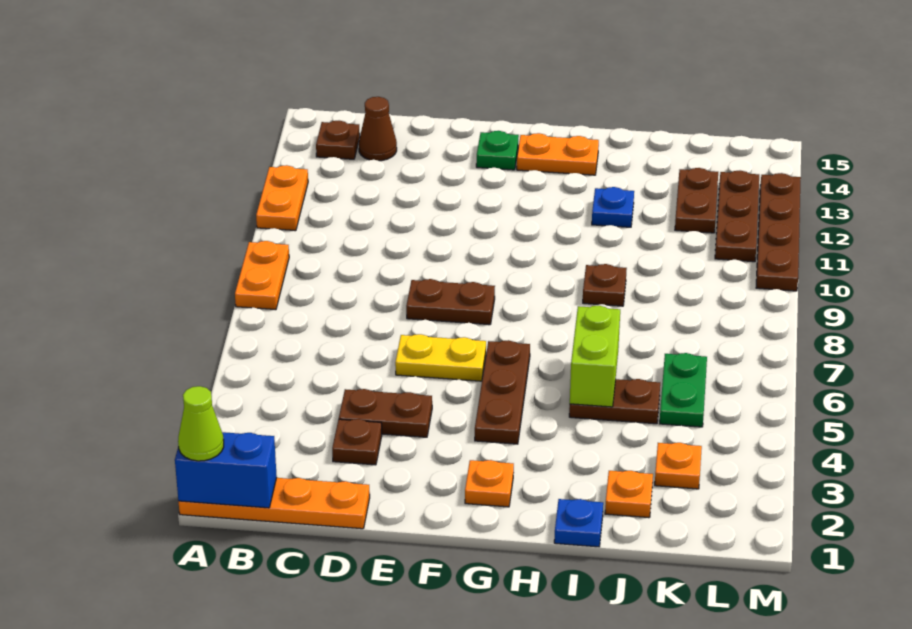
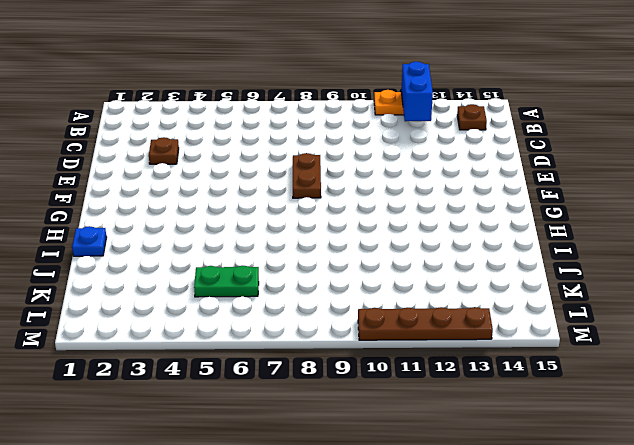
blue brick A12:B12 level 2 -> blue brick A1:B1 level 2
none -> orange plate A1:D1 level 1
none -> orange plate A8:A9 level 1
none -> brown cone C14 level 1

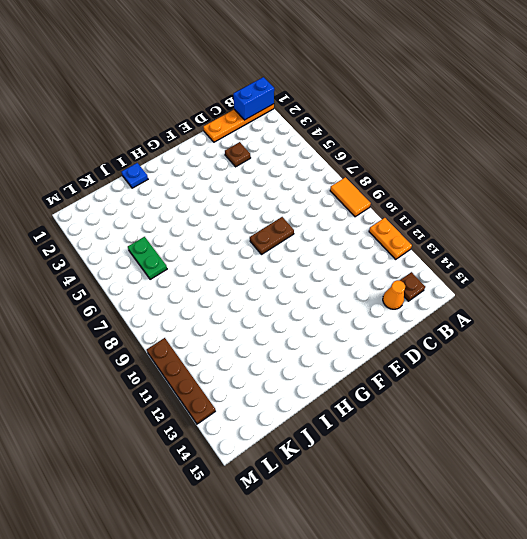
orange tile A8:A9 level 1 -> orange plate A8:A9 level 1
orange cone C14 level 1 -> brown cone C14 level 1
none -> brown plate D4:E4 level 1
none -> yellow plate E6:F6 level 1
none -> green plate F14 level 1

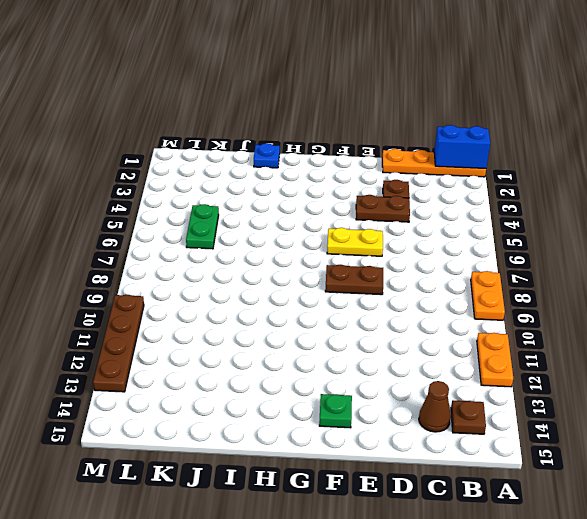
none -> orange plate G2 level 1
none -> brown plate G4:G6 level 1
none -> orange plate G14:H14 level 1

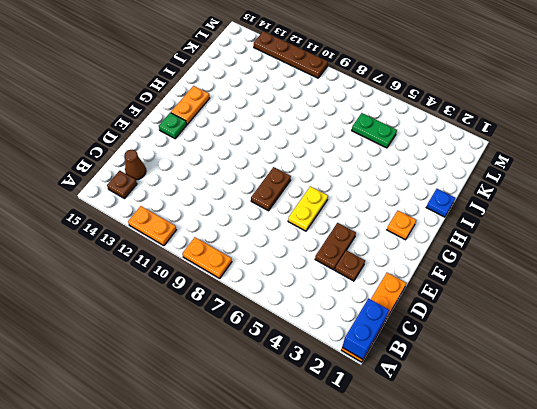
none -> brown plate G4:G6 level 1
none -> brown plate I5:J5 level 1
none -> brown plate I9 level 1

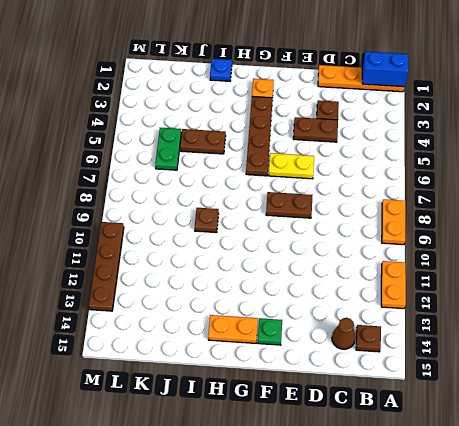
brown plate G3:G6 level 1 -> brown plate G4:G6 level 1
none -> blue plate I12 level 1
none -> orange plate J2 level 1
none -> orange plate K3 level 1

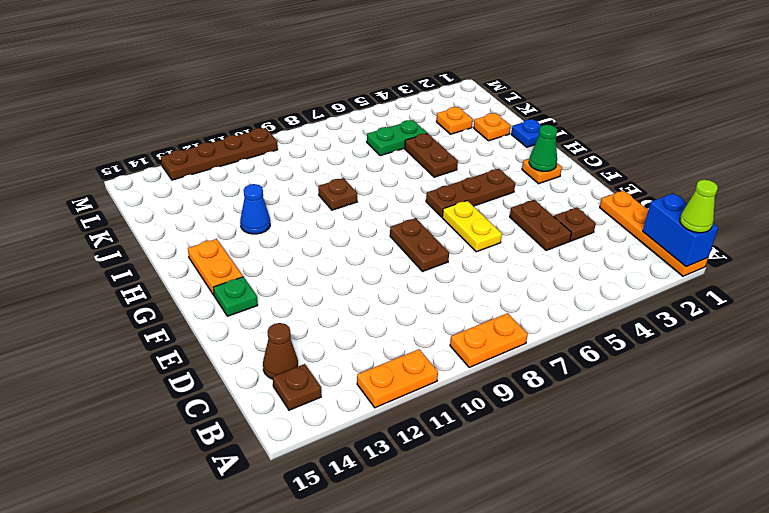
green cone G2 level 2 -> none
blue cone I12 level 1 -> blue plate I12 level 1
none -> brown plate K12:K13 level 1
none -> brown plate L11:L13 level 1
none -> lime brick I5:I6 level 2

